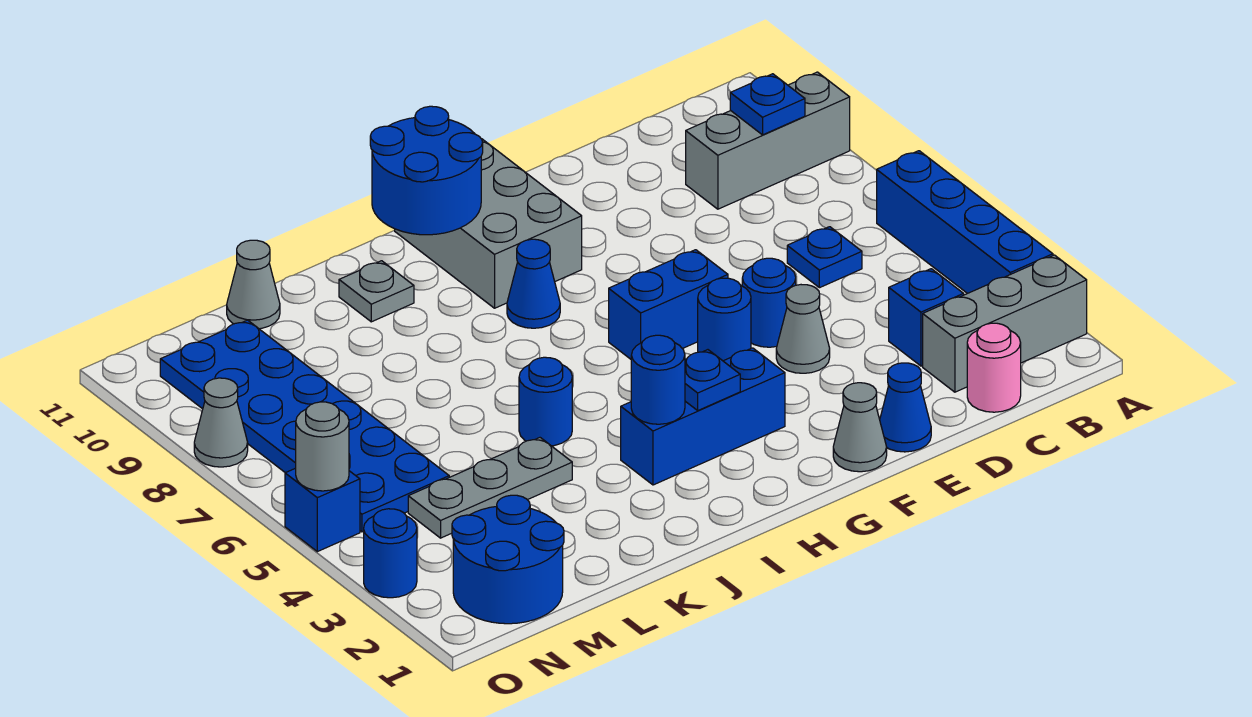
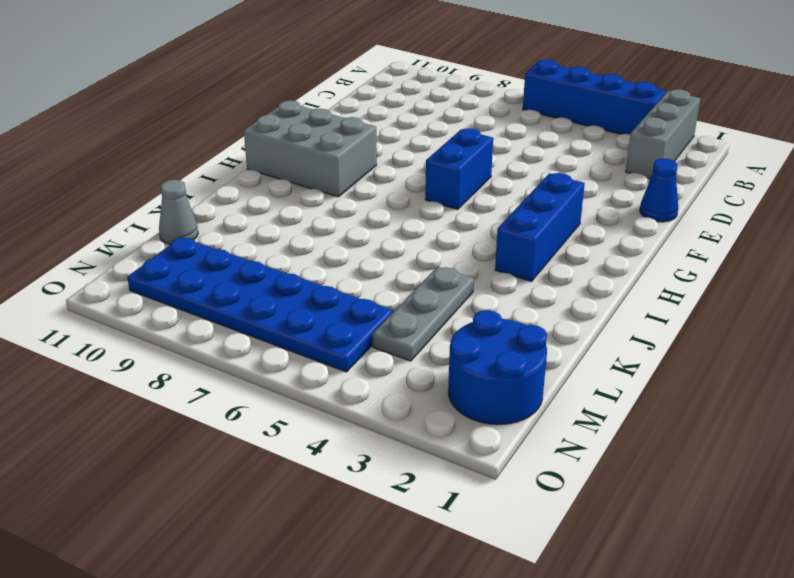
none -> grey brick A9:C9 level 1
none -> pink round brick C1 level 1
none -> blue brick C3 level 1

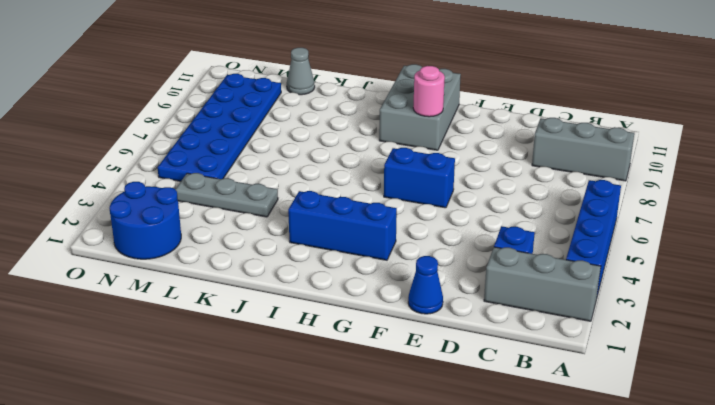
pink round brick G9 level 2 -> pink round brick C1 level 1
none -> blue plate C6 level 1
none -> grey cone E4 level 1
none -> blue round brick E5 level 1

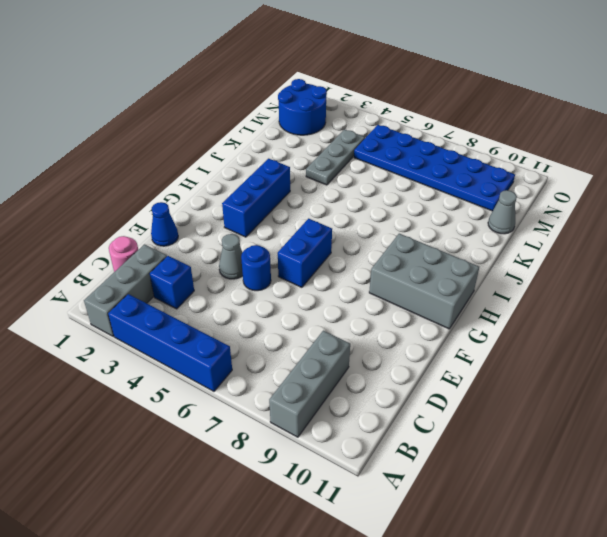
none -> blue plate C6 level 1
none -> grey cone F1 level 1
none -> blue round brick F5 level 1

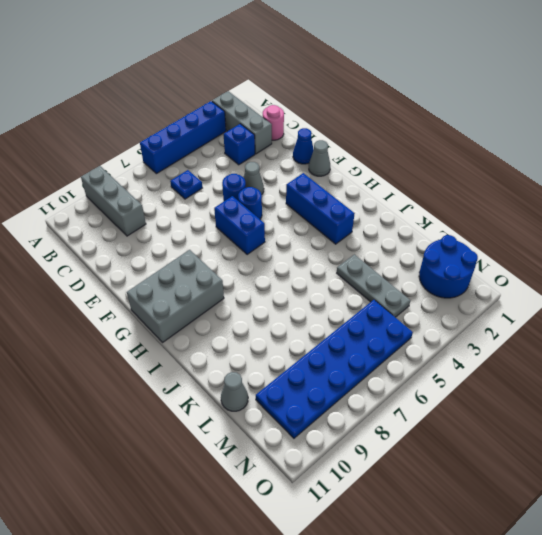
none -> blue cone H8 level 1
none -> blue round brick J5 level 1
none -> grey plate J10 level 1

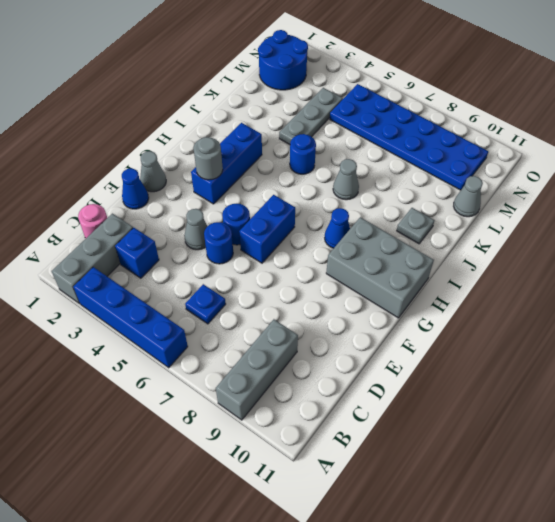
grey round brick G3 level 2 -> grey round brick O5 level 2
grey cone J7 level 1 -> grey cone O8 level 1
none -> blue round brick O3 level 1
none -> blue brick O5 level 1
none -> blue plate B9 level 2

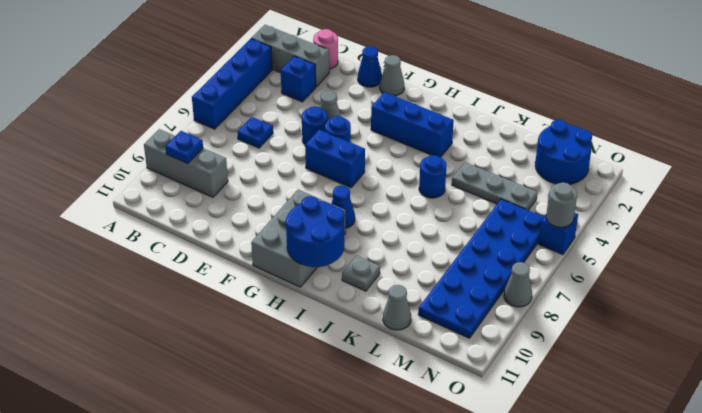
none -> blue round brick O3 level 1
none -> blue plate H3 level 2
none -> blue round brick I3 level 2

